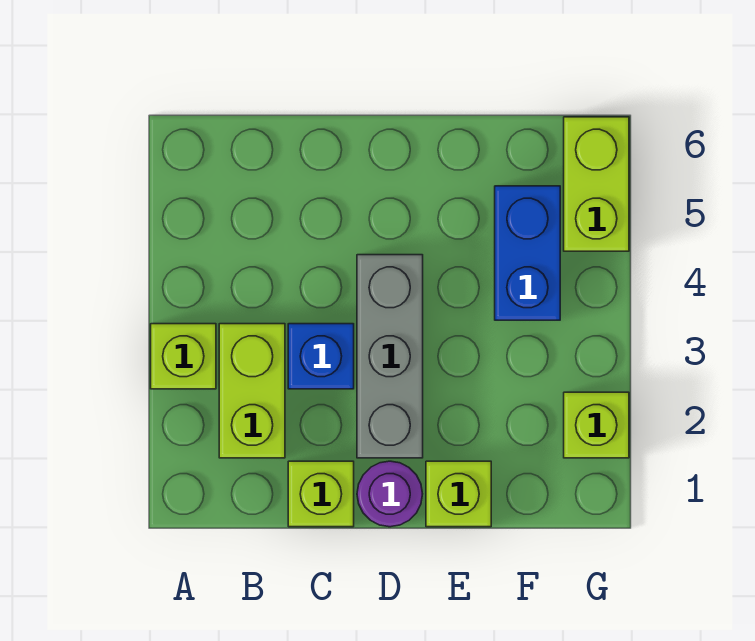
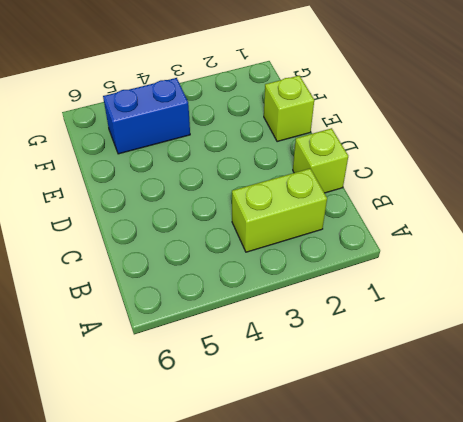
none -> lime brick A3 level 1
none -> blue brick C3 level 1

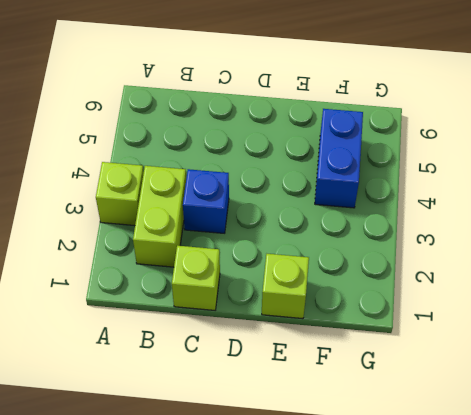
none -> purple round brick D1 level 1
none -> grey brick D2:D4 level 1

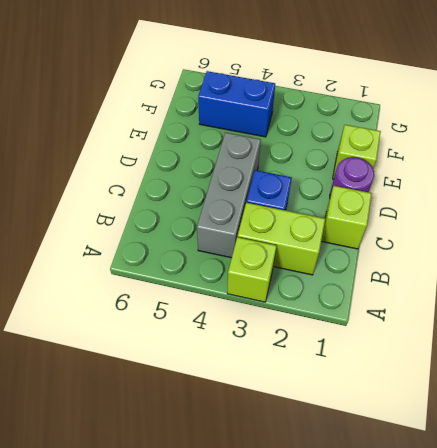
grey brick B4:D4 level 1 -> grey brick D2:D4 level 1
none -> lime brick G2 level 1
none -> lime brick G5:G6 level 1

